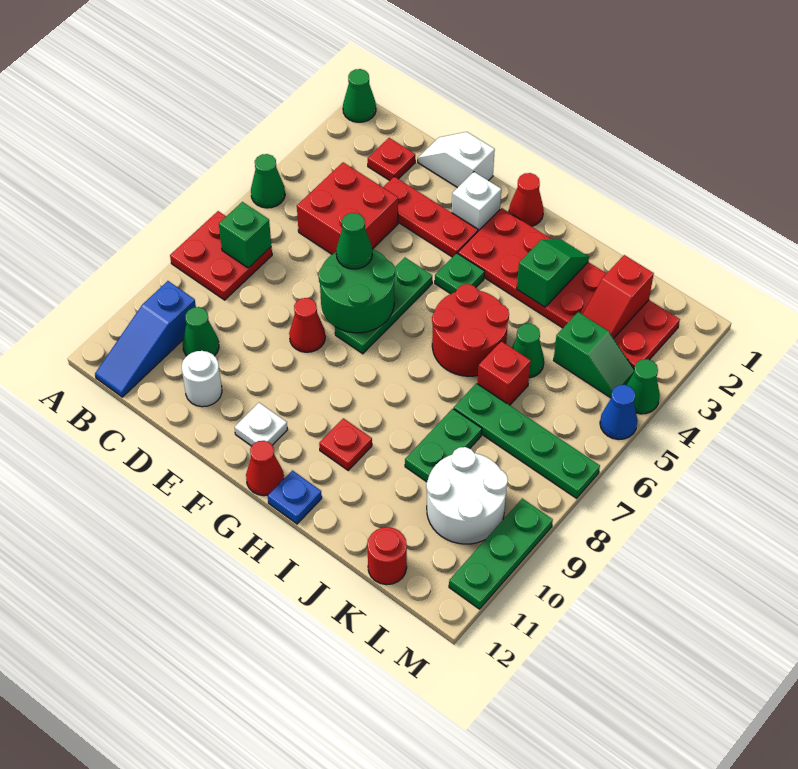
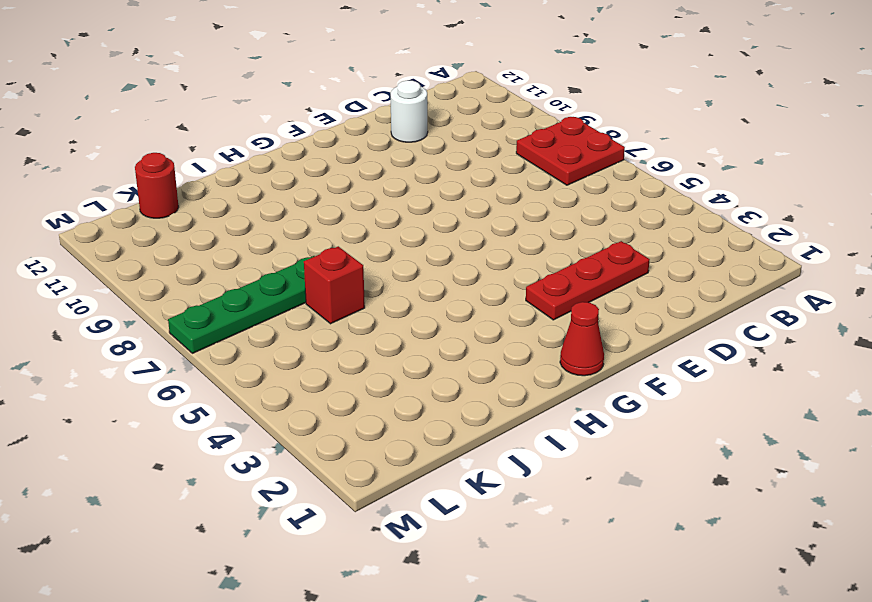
none -> green cone A1 level 1
none -> green cone A5 level 1
none -> blue slope B10:B12 level 1 top 10
none -> red plate C2 level 1

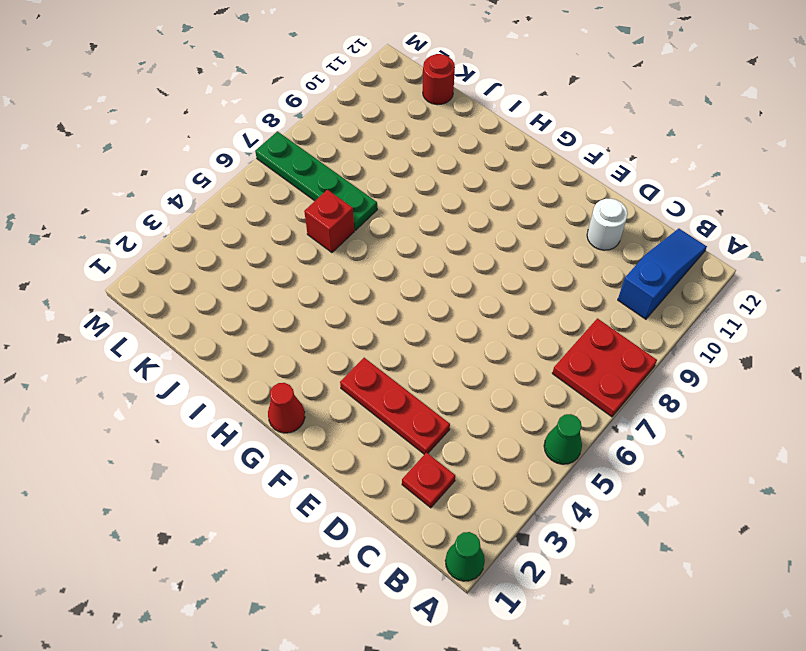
none -> red brick C4:D5 level 1
none -> green cone C10 level 1
none -> white slope D1:E1 level 1 top E
none -> red cone E8 level 1

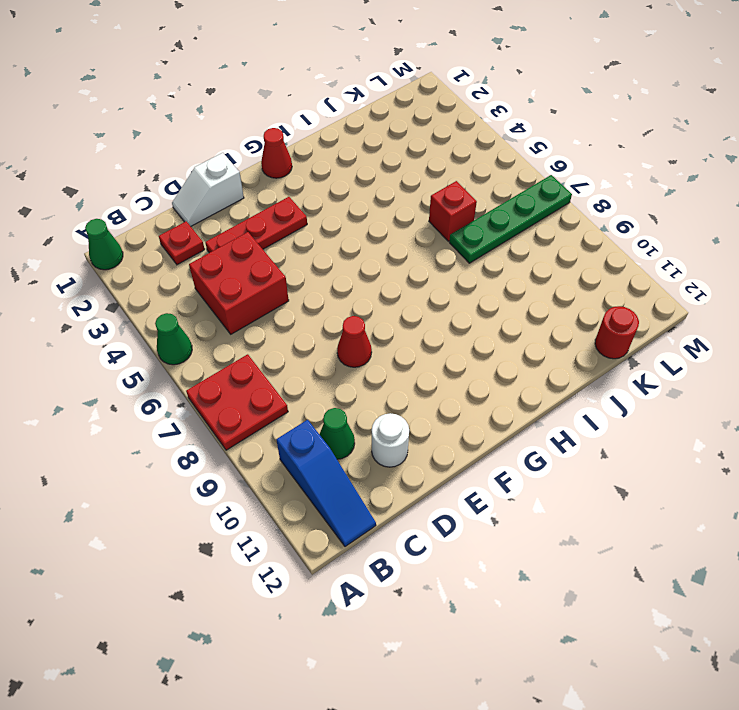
none -> white brick F2 level 1
none -> green plate F5:F7 level 1
none -> white plate F11 level 1
none -> red plate G2:L3 level 1

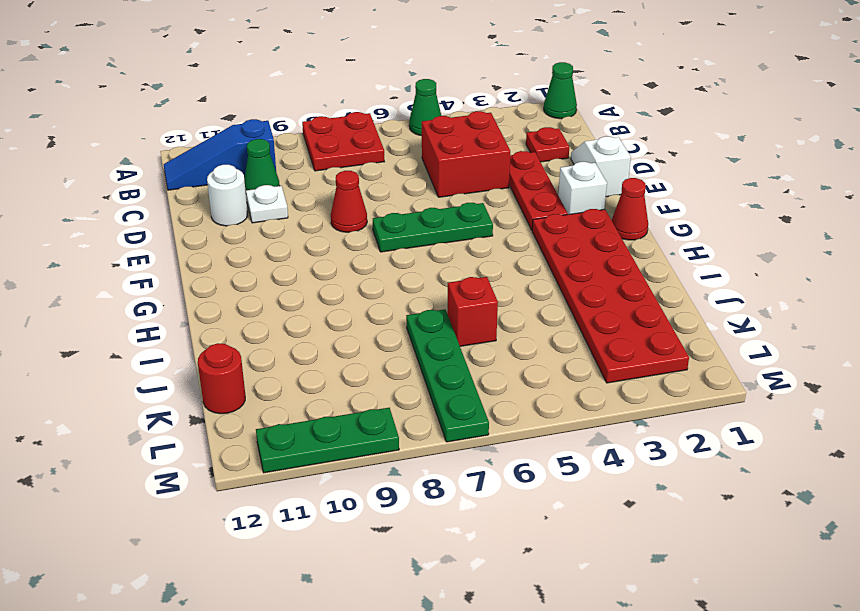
white plate D10 level 1 -> white plate F11 level 1
none -> green plate G4 level 1
none -> red cone G12 level 1
none -> red round brick H5:I6 level 1
none -> red plate H10 level 1

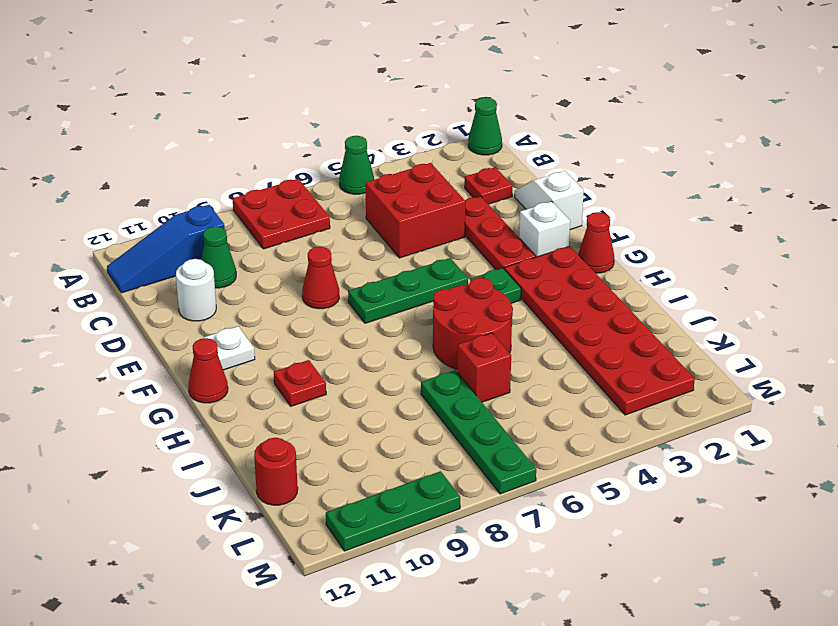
none -> blue plate H12 level 1
none -> green cone J5 level 1
none -> green plate J8:J9 level 1
none -> green slope K4:L4 level 1 top K

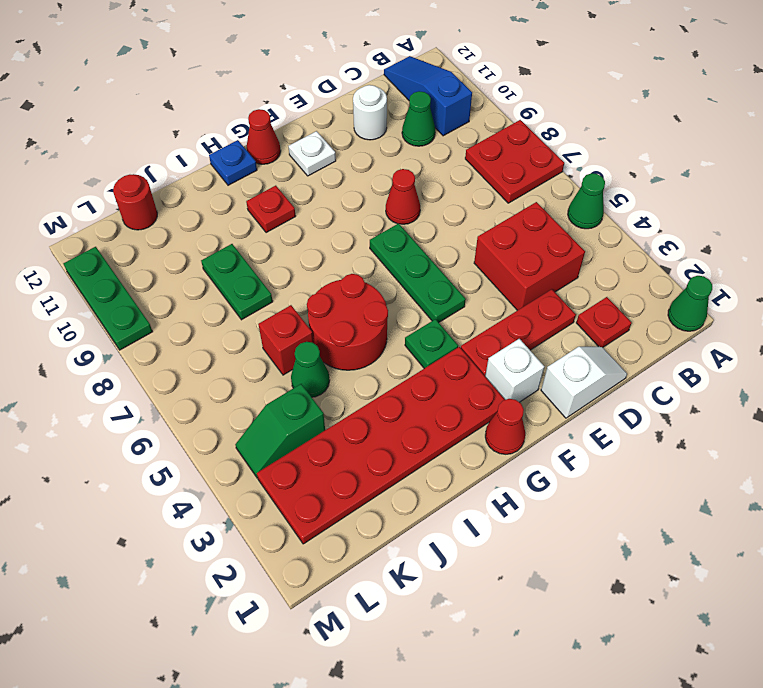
none -> green plate J7:M7 level 1
none -> white round brick K9:L10 level 1
none -> green cone M4 level 1
none -> blue cone M5 level 1

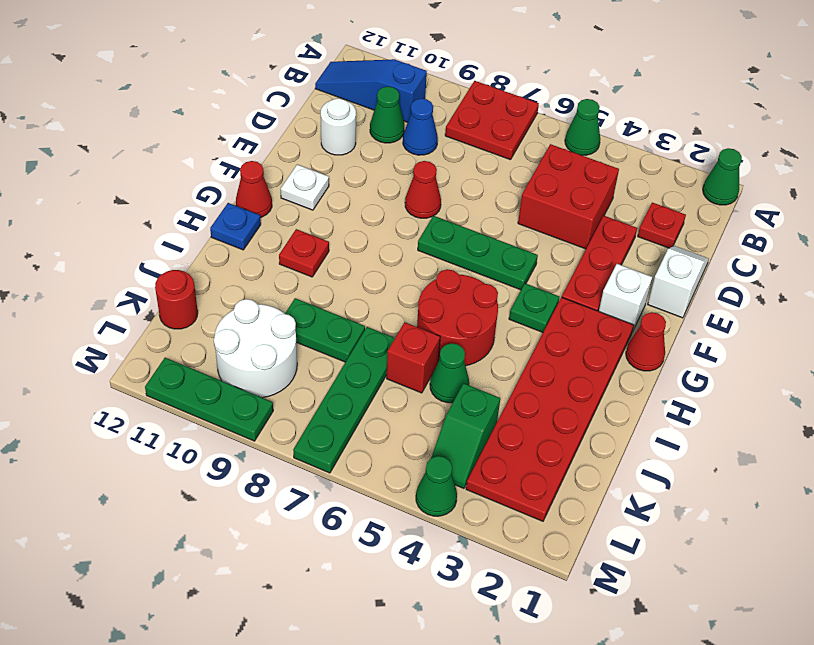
blue cone C9 level 1 -> blue cone M5 level 1
none -> green brick B7 level 2
none -> green round brick E6:F7 level 2
none -> green slope I2:I3 level 2 top 3
none -> red slope K2:K3 level 2 top 2

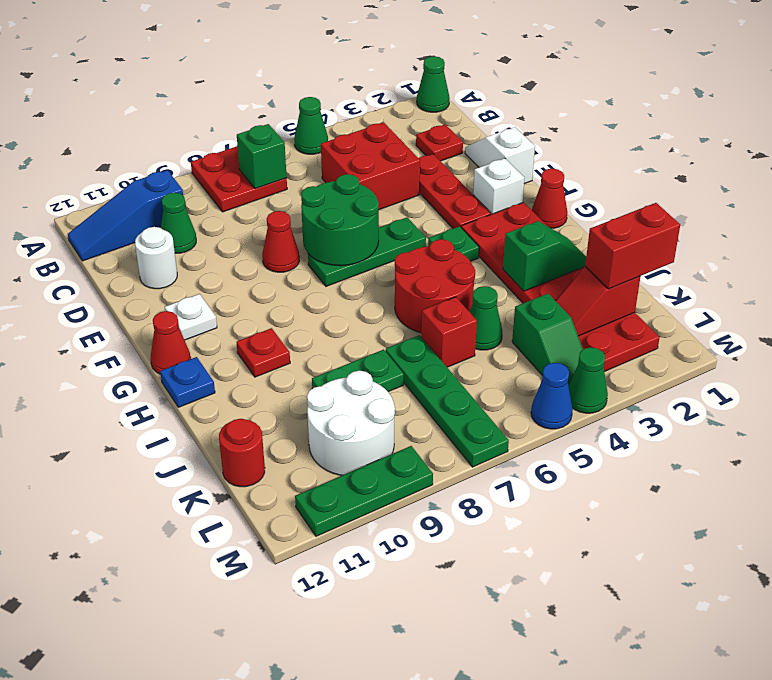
red brick K1:K2 level 3 -> none
none -> green cone E6 level 3

